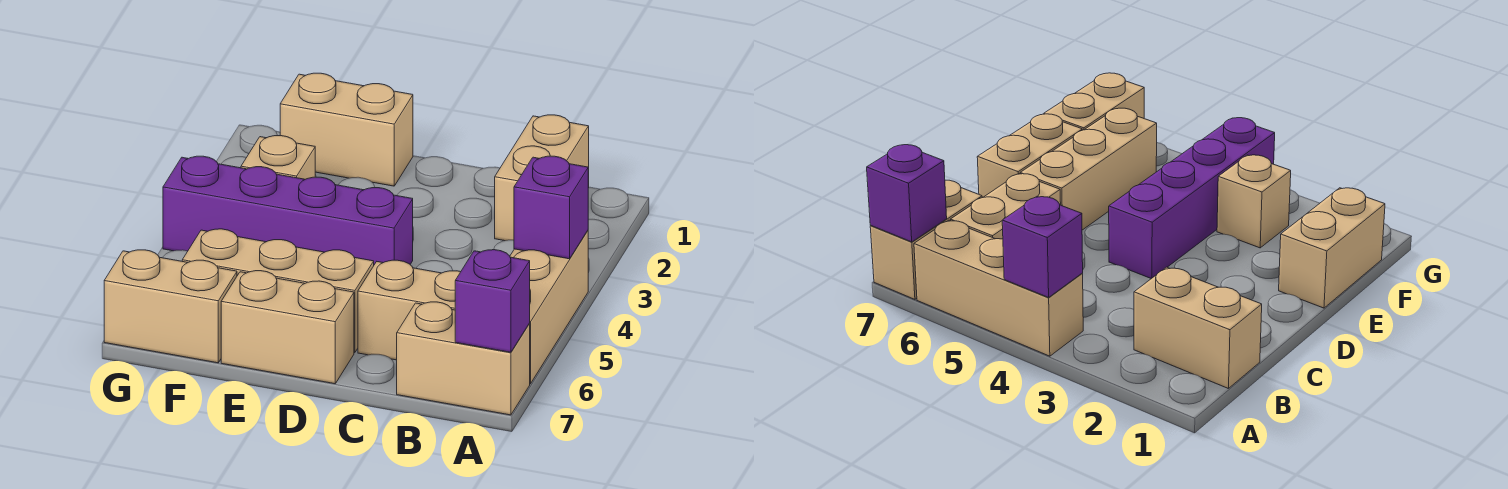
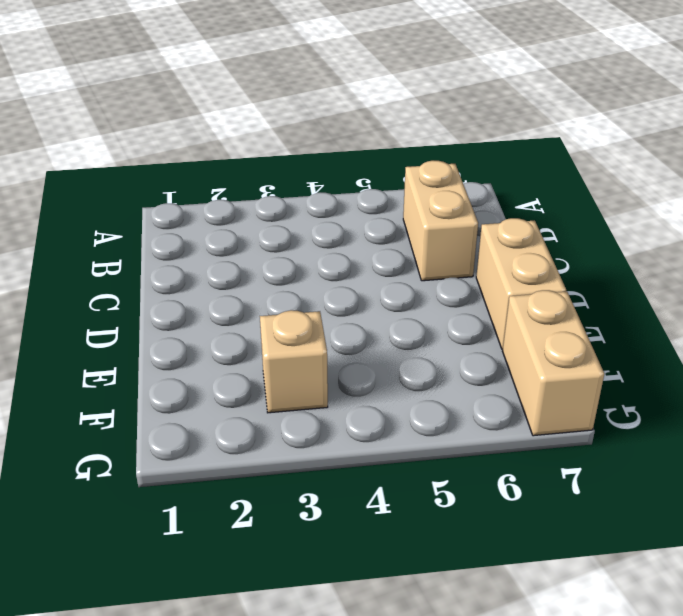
none -> tan brick A4:A6 level 1
none -> tan brick A7:B7 level 1
none -> tan brick B1:B2 level 1

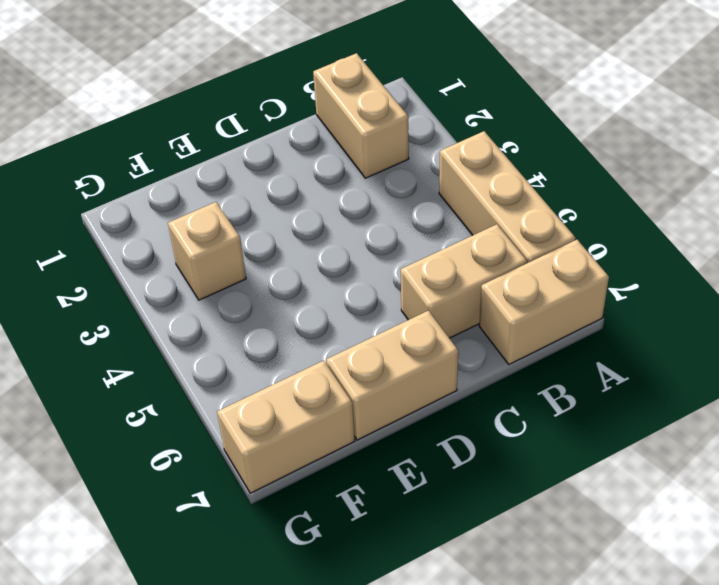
none -> purple brick D4:G4 level 1
none -> tan brick D6:F6 level 1
none -> tan brick E1:F1 level 1

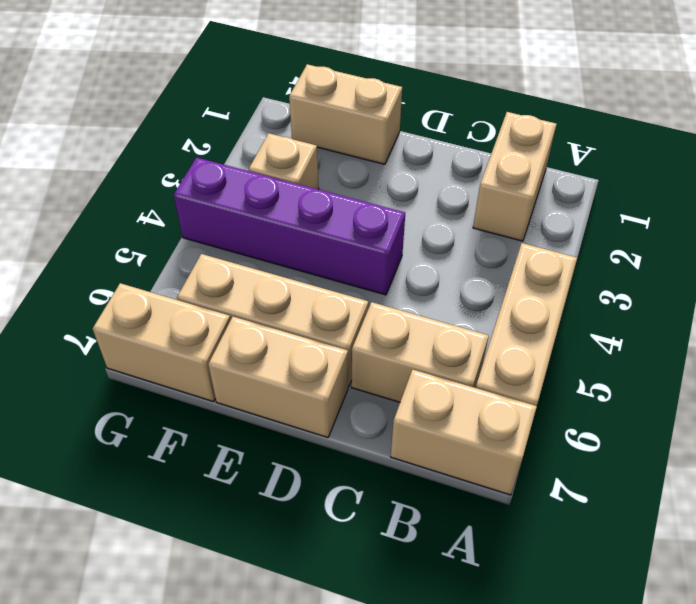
none -> purple brick A4 level 2
none -> purple brick A7 level 2

